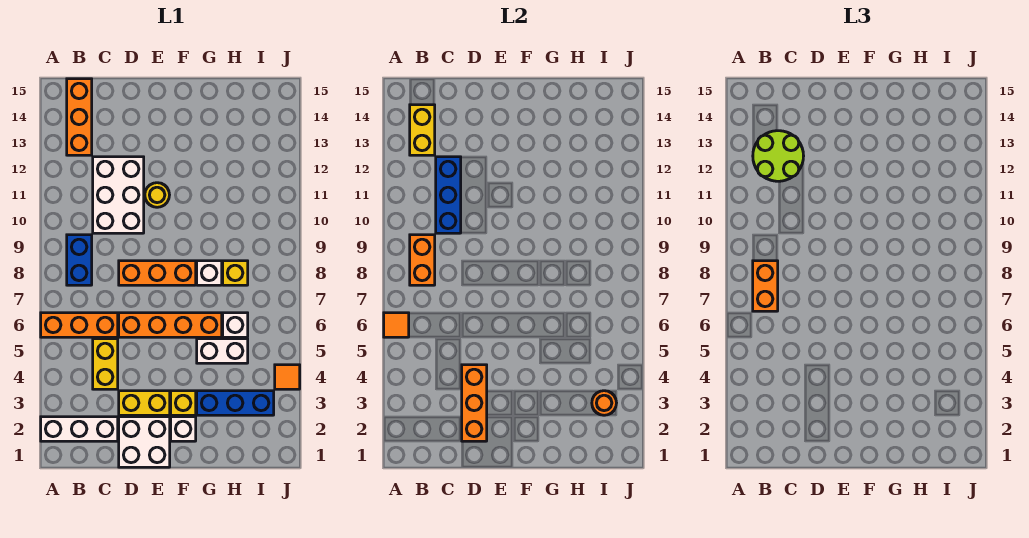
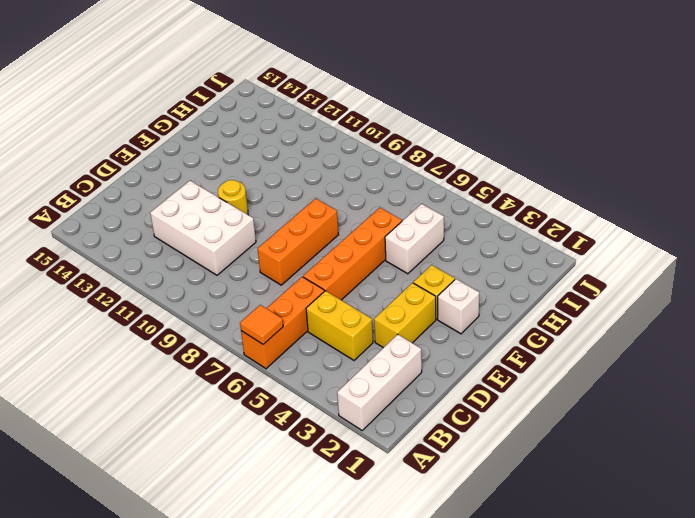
none -> blue brick B8:B9 level 1
none -> orange brick B13:B15 level 1
none -> white brick D1:E2 level 1

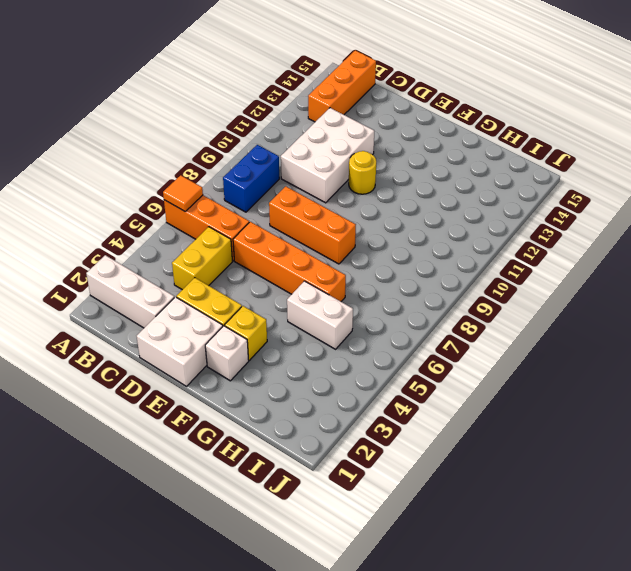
none -> blue brick G3:I3 level 1
none -> white brick G8 level 1
none -> white brick H6 level 1

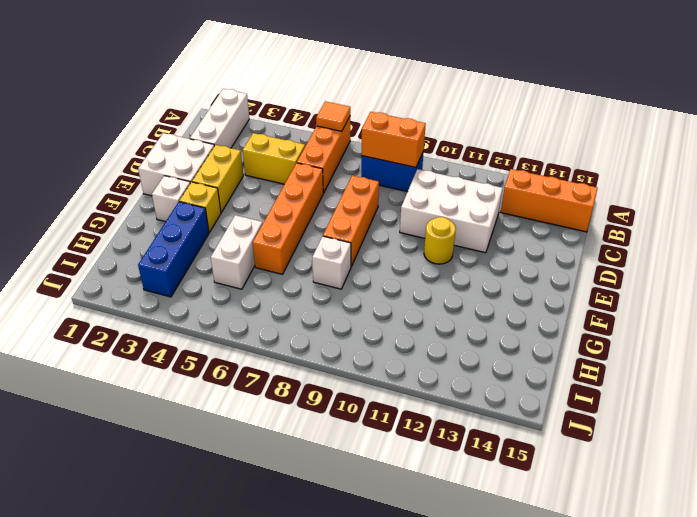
none -> white brick H6 level 1
none -> yellow brick H8 level 1
none -> orange tile J4 level 1

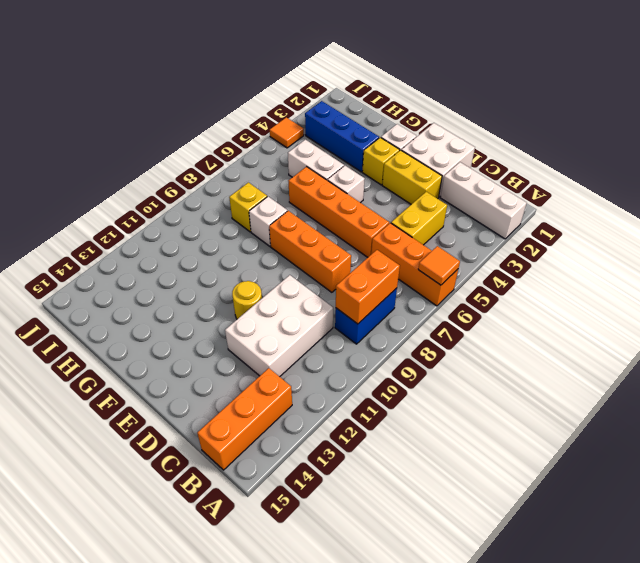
white brick F5 level 1 -> white brick H6 level 1
none -> yellow brick B13:B14 level 2
none -> blue brick C10:C12 level 2
none -> orange brick D2:D4 level 2

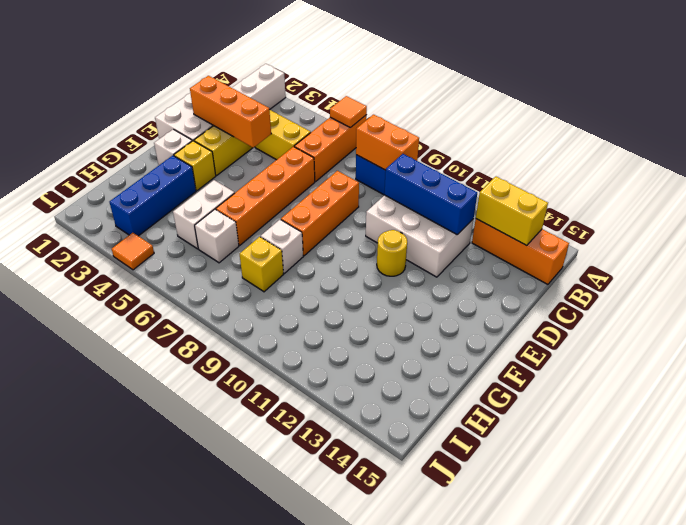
none -> orange round brick I3 level 2
none -> orange brick B7:B8 level 3
none -> lime round brick B12:C13 level 3

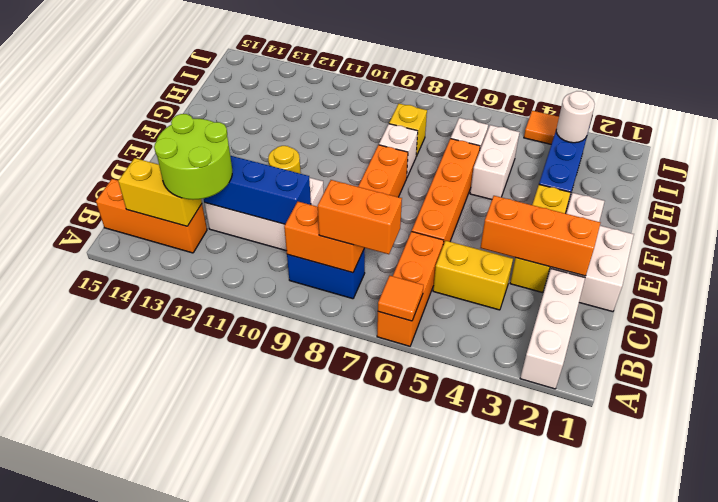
white round brick I3 level 2 -> orange round brick I3 level 2

